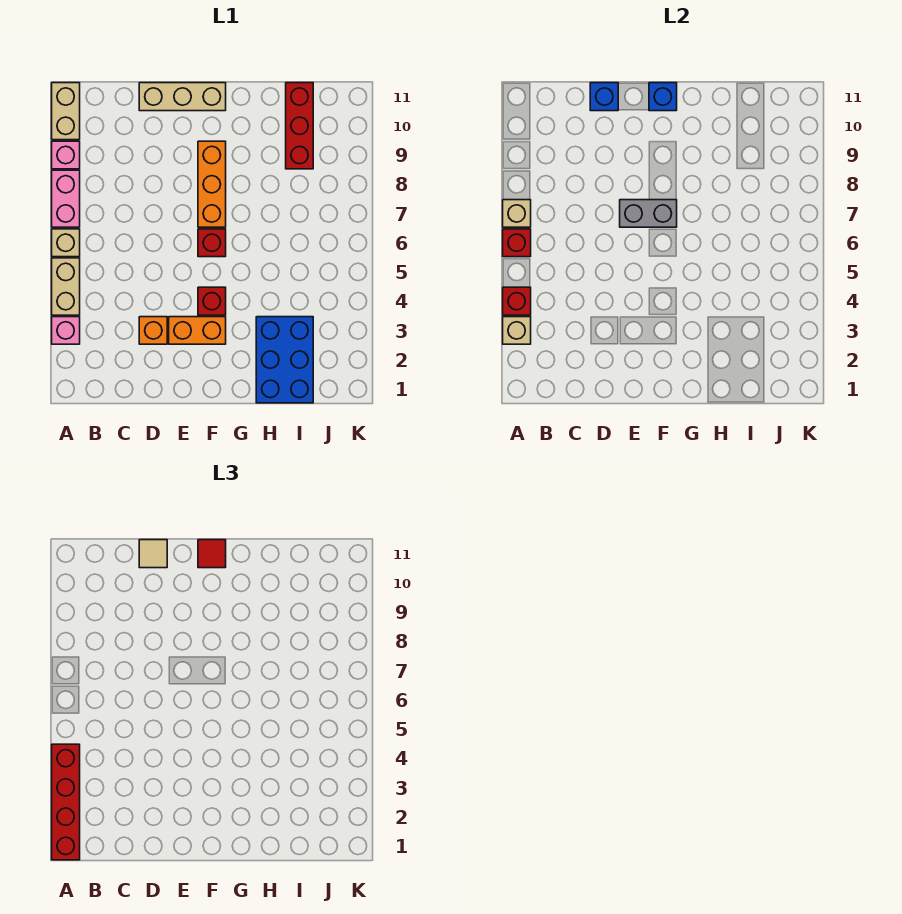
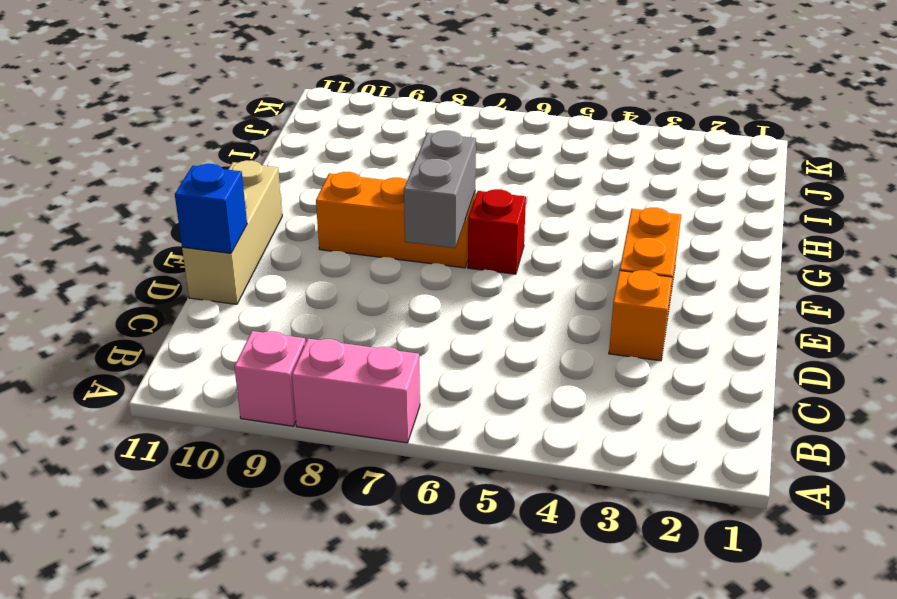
none -> pink brick A3 level 1
none -> tan brick A4:A5 level 1
none -> tan brick A6 level 1

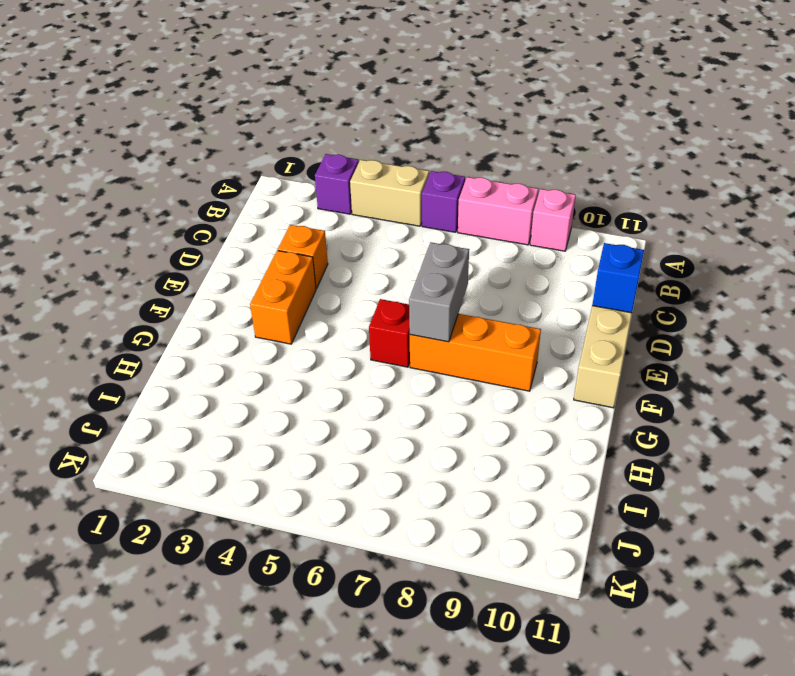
purple brick A3 level 1 -> pink brick A3 level 1
purple brick A6 level 1 -> tan brick A6 level 1
none -> tan brick A10:A11 level 1
none -> red brick F4 level 1
none -> blue brick H1:I3 level 1

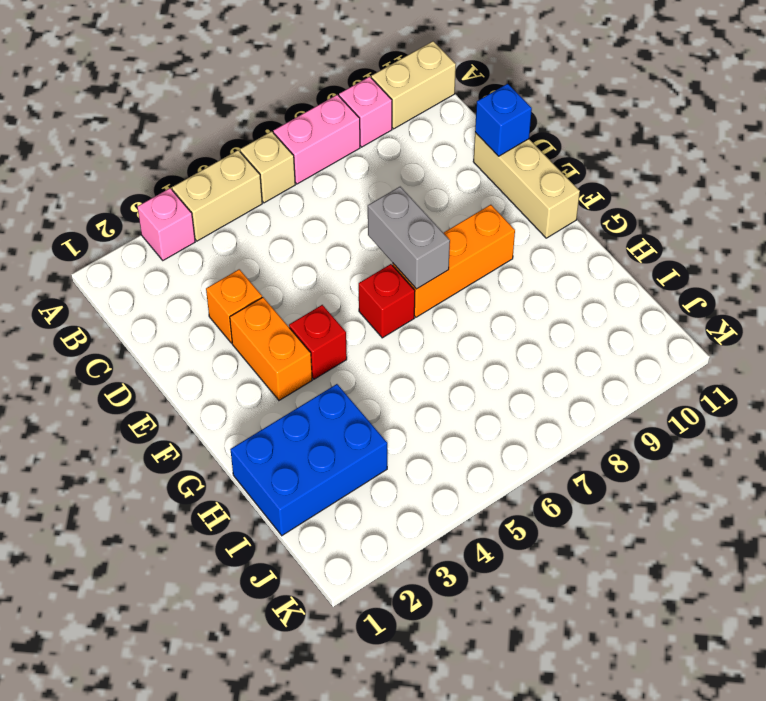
none -> red brick I9:I11 level 1
none -> tan brick A3 level 2
none -> red brick A4 level 2

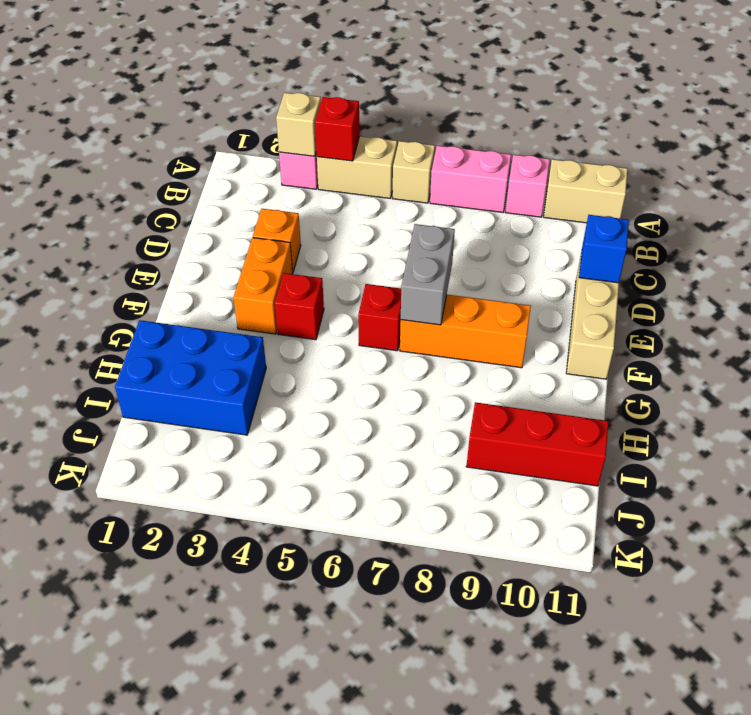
none -> red brick A6 level 2
none -> tan brick A7 level 2
none -> blue brick F11 level 2

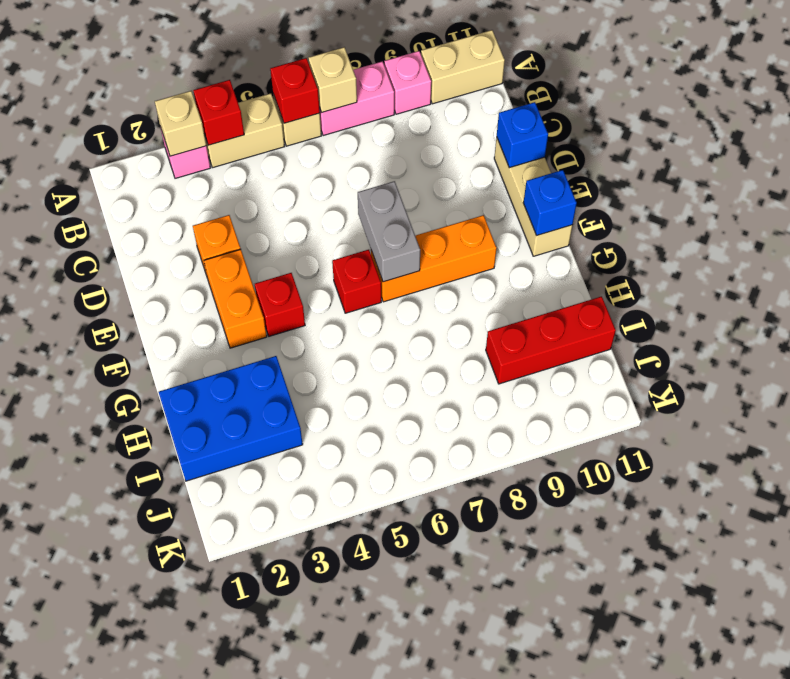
none -> red brick A1:A4 level 3
none -> tan tile D11 level 3
none -> red tile F11 level 3

